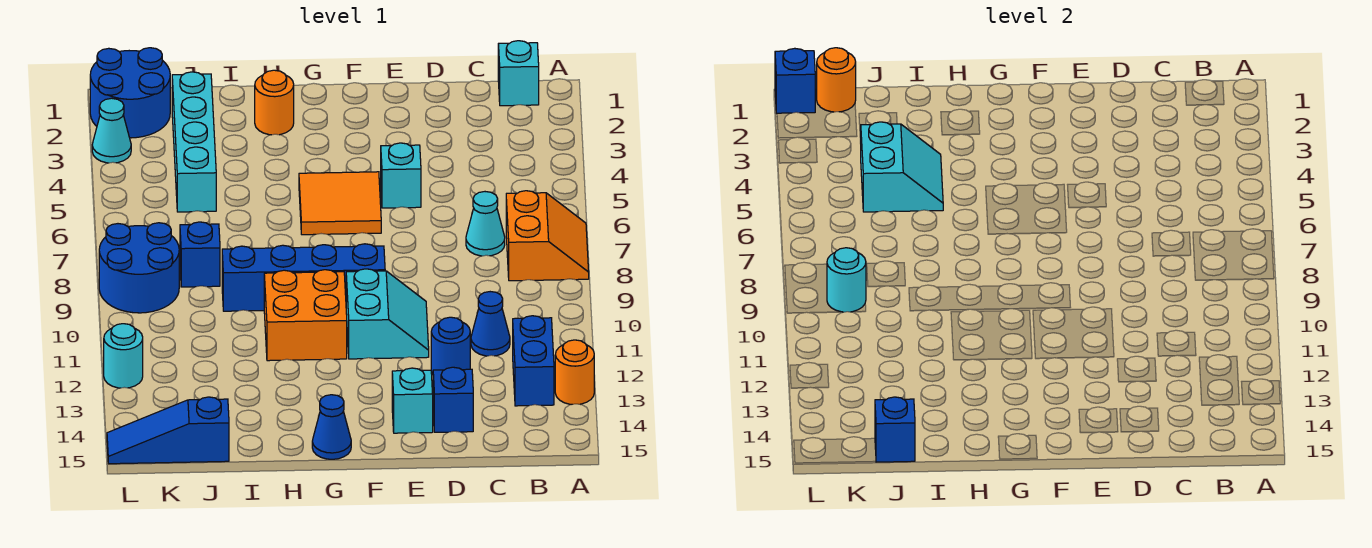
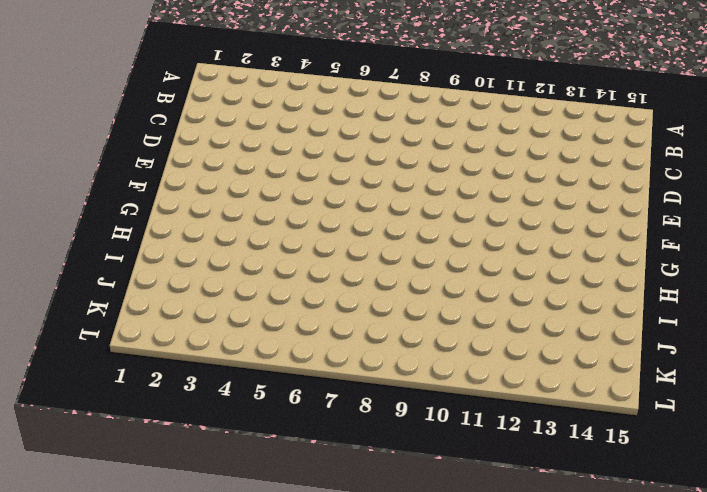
none -> orange slope A7:B8 level 1 top B
none -> orange round brick A13 level 1
none -> cyan brick B1 level 1

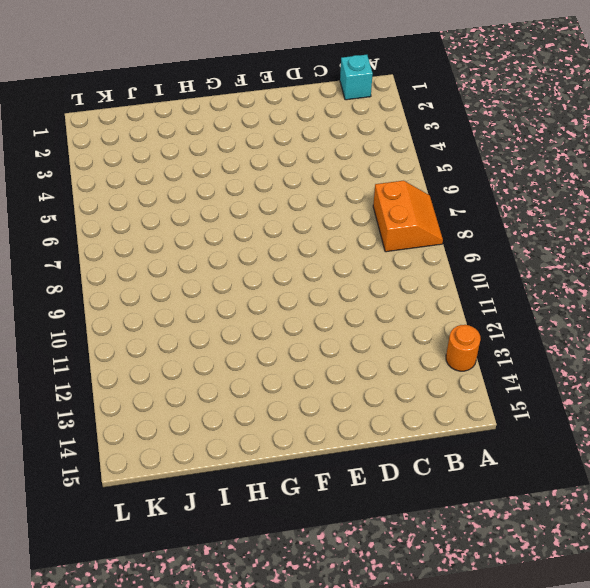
none -> blue brick B12:B13 level 1
none -> cyan cone C7 level 1
none -> blue cone C11 level 1

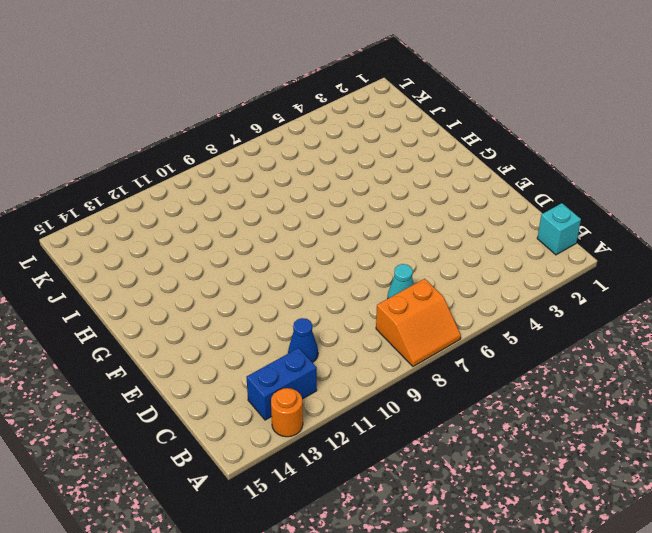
none -> blue round brick D12 level 1
none -> blue brick D14 level 1
none -> cyan brick E5 level 1

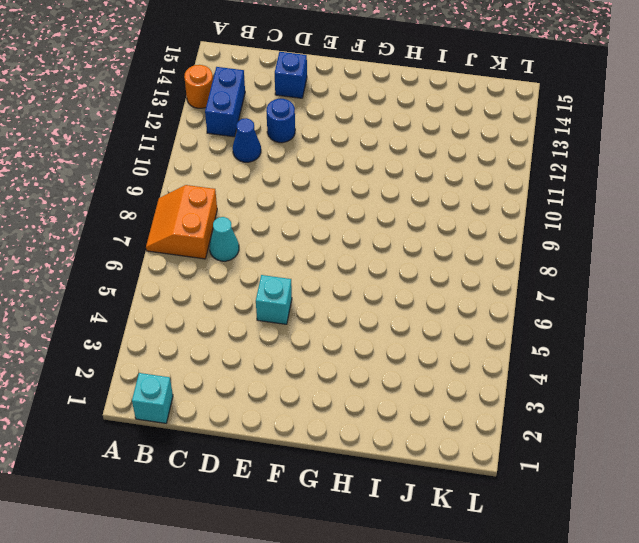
none -> cyan slope E10:F11 level 1 top F
none -> cyan brick E14 level 1
none -> orange tile F5:G6 level 1

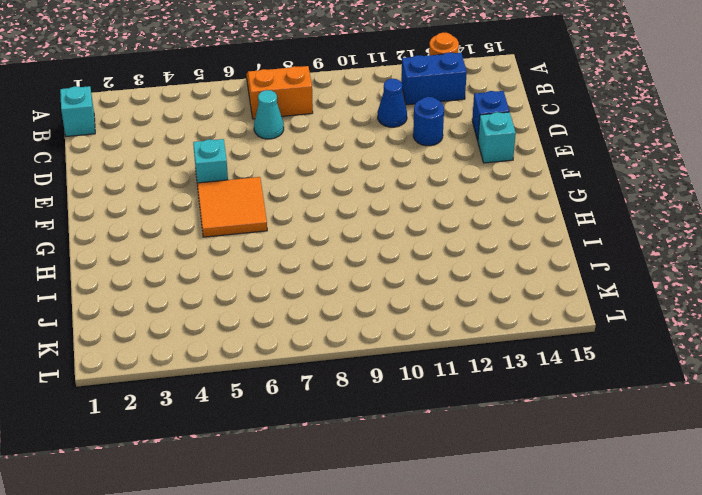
none -> cyan slope E10:F11 level 1 top F
none -> blue brick F9:I9 level 1
none -> orange brick G10:H11 level 1

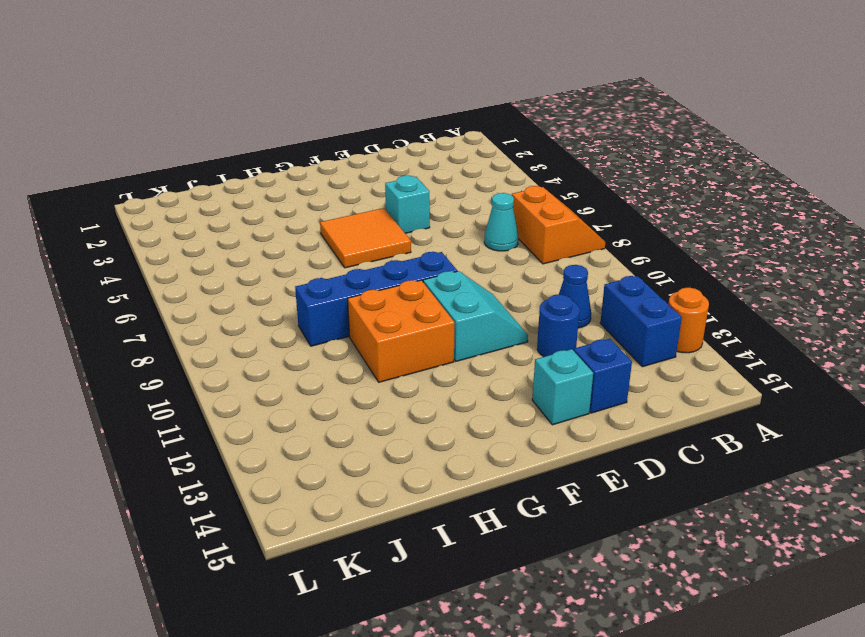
none -> cyan brick B1 level 1
none -> blue cone G15 level 1
none -> orange round brick H2 level 1

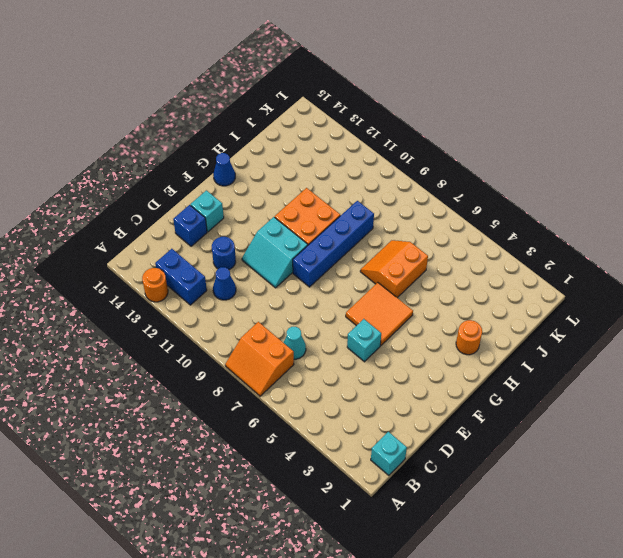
orange slope H6:I7 level 1 top 6 -> none
none -> cyan brick J2:J5 level 1
none -> blue brick J8 level 1
none -> blue slope J15:L15 level 1 top J

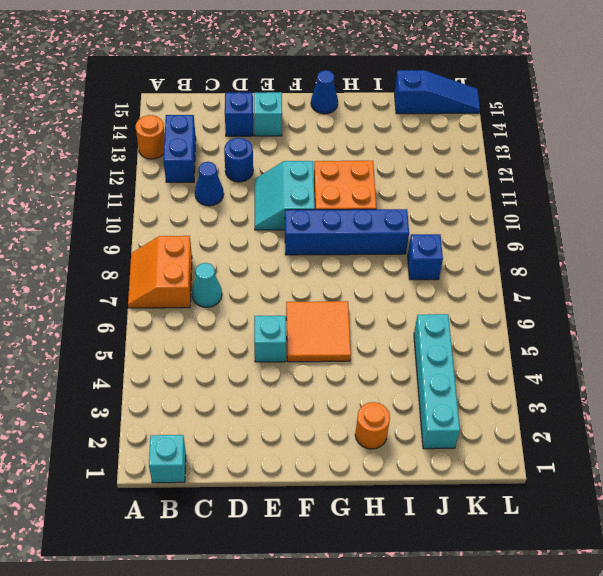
none -> blue round brick K1:L2 level 1
none -> blue round brick K8:L9 level 1
none -> cyan cone L3 level 1

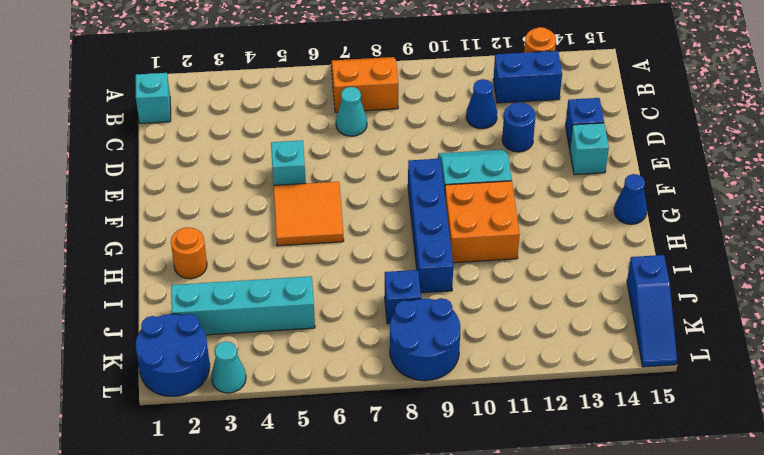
none -> cyan round brick L12 level 1
none -> cyan slope I4:J5 level 2 top J
none -> blue brick J15 level 2

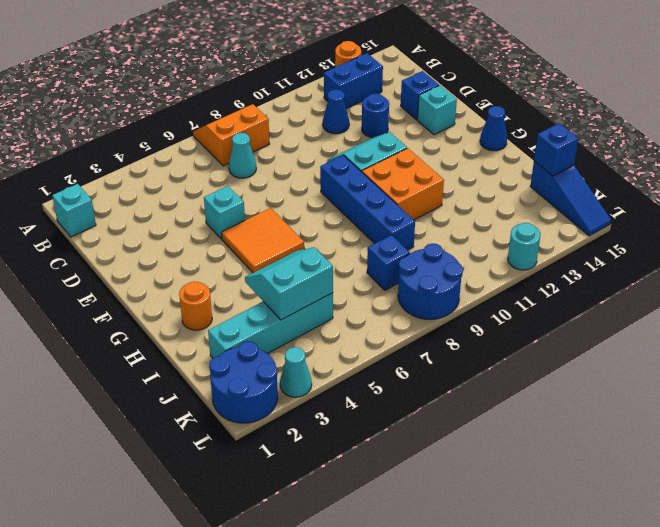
none -> orange round brick K1 level 2
none -> cyan round brick K9 level 2
none -> blue brick L1 level 2

